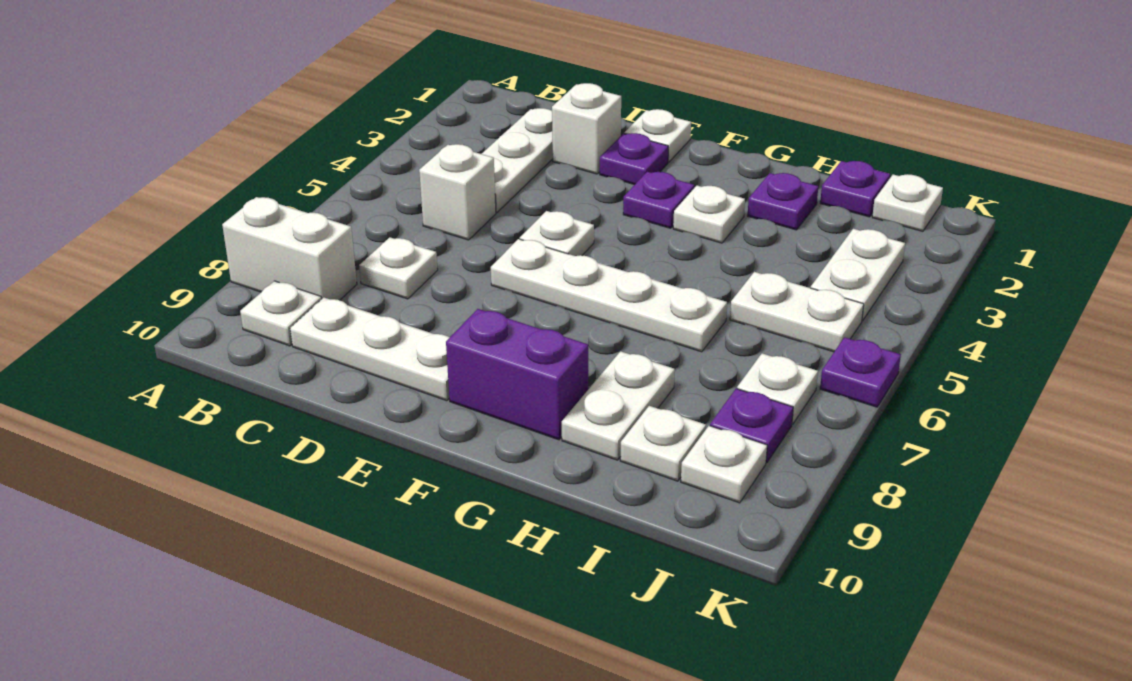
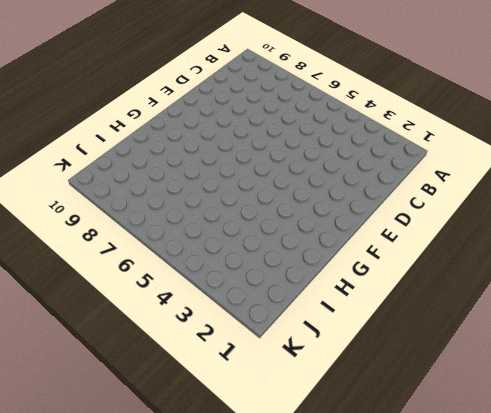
none -> white brick A8:B8 level 1
none -> white plate B9 level 1
none -> white plate C2:C4 level 1

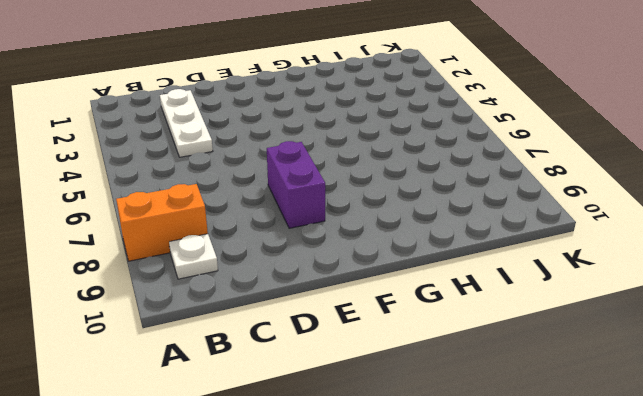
orange brick A8:B8 level 1 -> white brick A8:B8 level 1
purple brick E7:E8 level 1 -> purple brick F9:G9 level 1
none -> white brick C5 level 1
none -> white plate C7 level 1
none -> white plate C9:E9 level 1

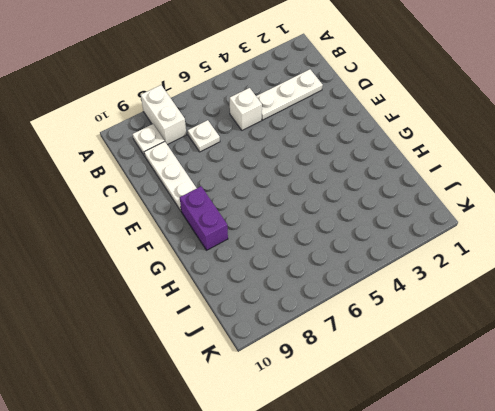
none -> white brick D2 level 1
none -> white plate E1 level 1
none -> purple plate E2 level 1

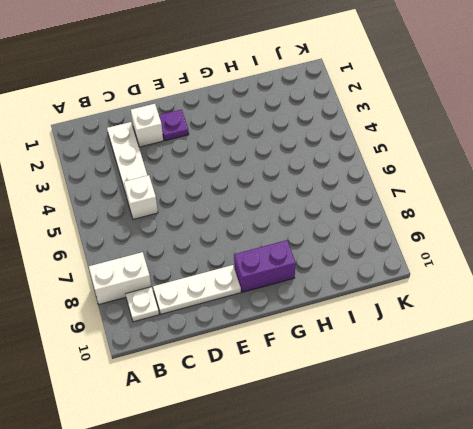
none -> white plate C7 level 1
none -> white plate E1 level 1
none -> white plate E5 level 1

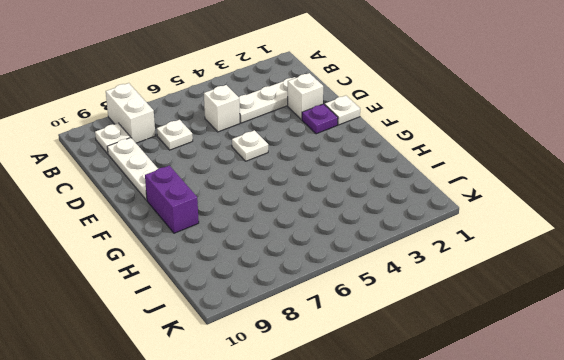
none -> white plate E6:H6 level 1
none -> purple plate F3 level 1
none -> white plate G3 level 1

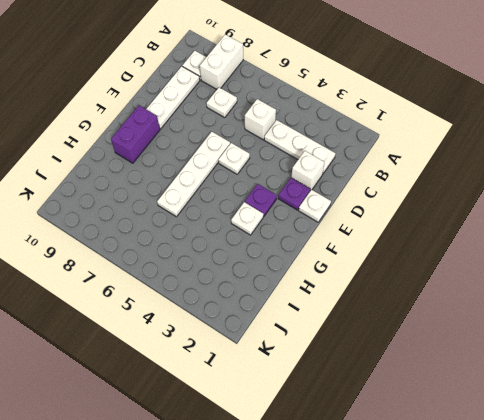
none -> purple plate H2 level 1
none -> white plate H8:H9 level 1
none -> purple plate I1 level 1

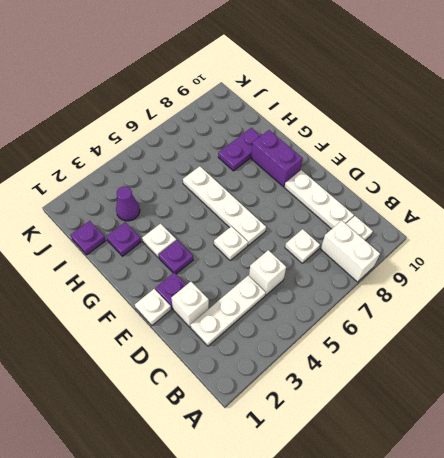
purple plate H8:H9 level 1 -> white plate H8:H9 level 1
purple cone I3 level 1 -> none
none -> white plate I5:J5 level 1
none -> white plate I9 level 1
none -> white plate J1 level 1

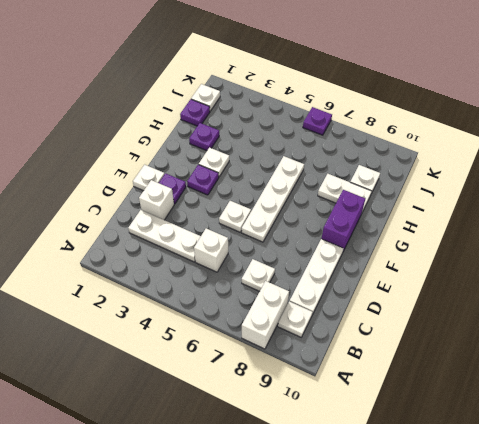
none -> white plate I5:J5 level 1
none -> white plate J3:J4 level 1
none -> white plate J7 level 1

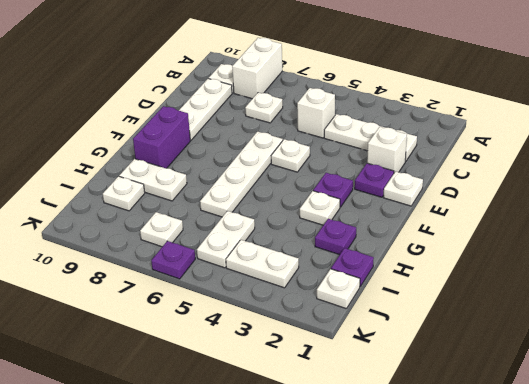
none -> purple plate J8 level 1
none -> white plate J9 level 1

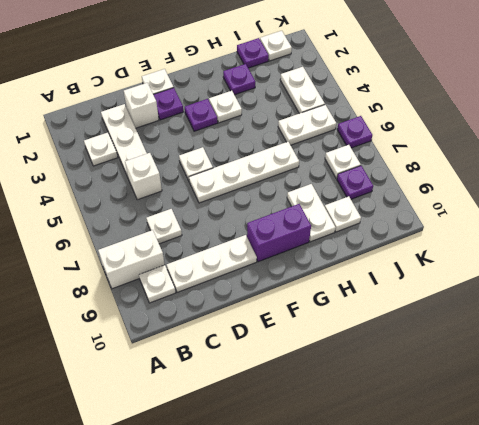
white plate B3 level 1 -> white plate J9 level 1

